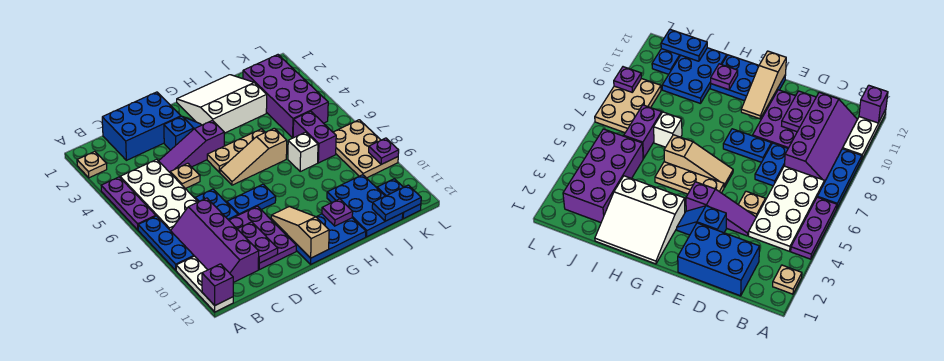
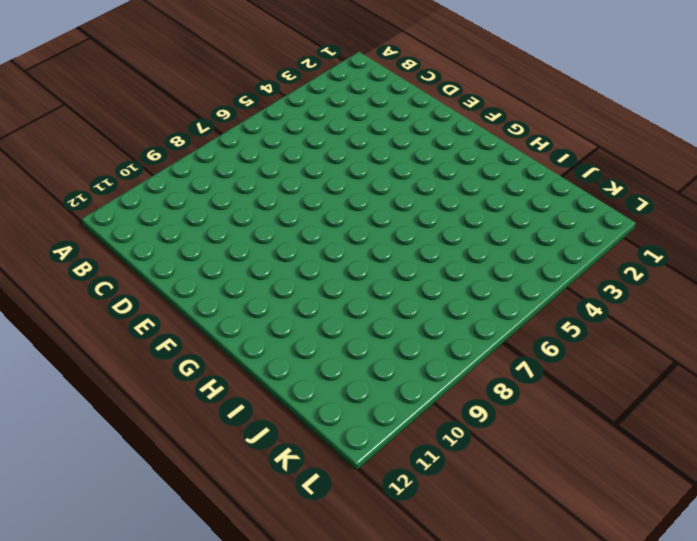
none -> tan plate A2 level 1
none -> purple plate A4:A6 level 1
none -> blue plate A7:A9 level 1

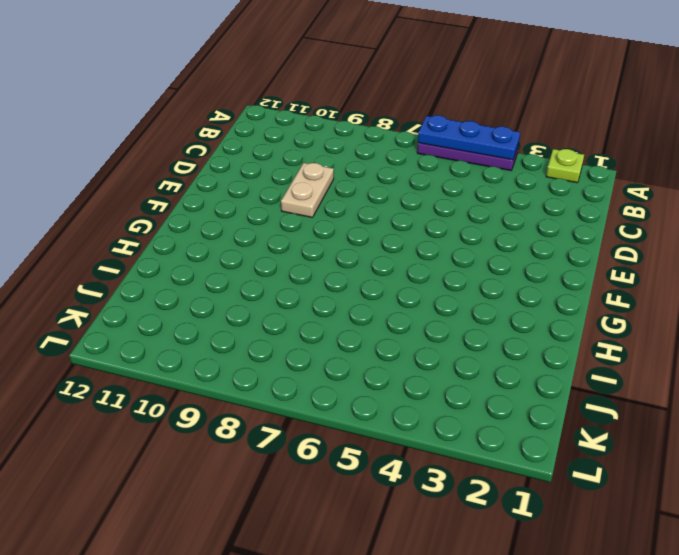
lime plate A2 level 1 -> tan plate A2 level 1
blue plate A4:A6 level 2 -> blue plate A7:A9 level 1
tan plate D9:E9 level 1 -> purple plate D9:E11 level 1
none -> white plate A10:A12 level 1
none -> white plate B4:C7 level 1
none -> purple slope B8:C11 level 1 top C

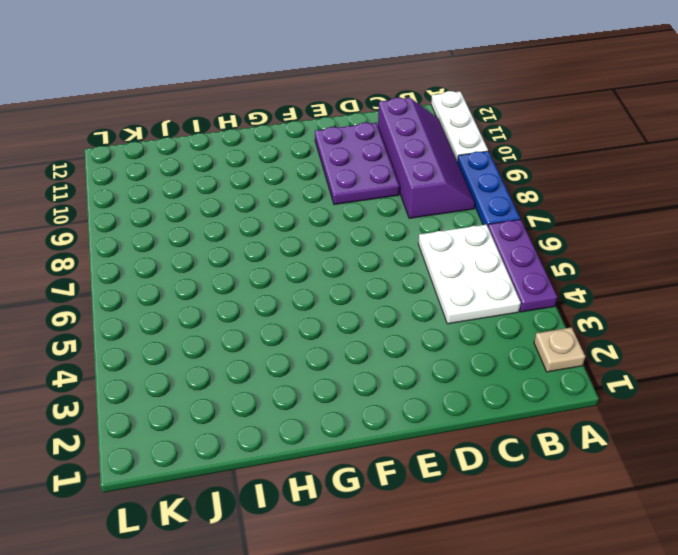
white plate B4:C6 level 1 -> white plate B4:C7 level 1
none -> blue brick C1:E2 level 1
none -> purple slope D4:F4 level 1 top F
none -> tan plate D5 level 1

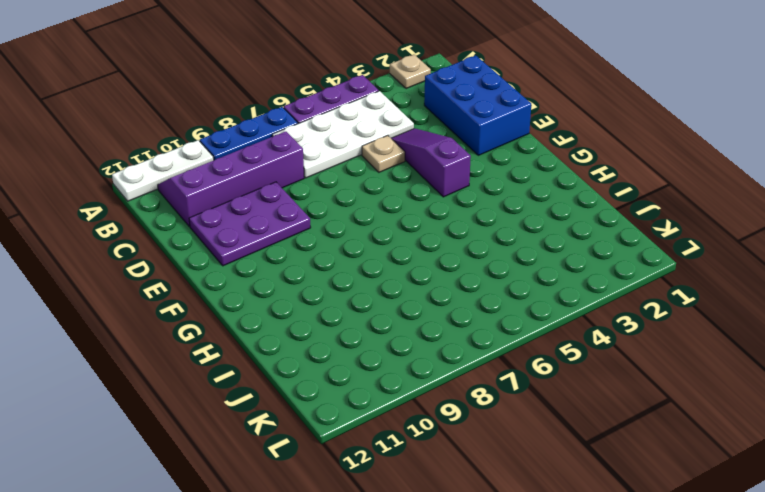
none -> blue plate D7:D8 level 1
none -> blue slope E3:F3 level 1 top E
none -> blue plate E8:F8 level 1

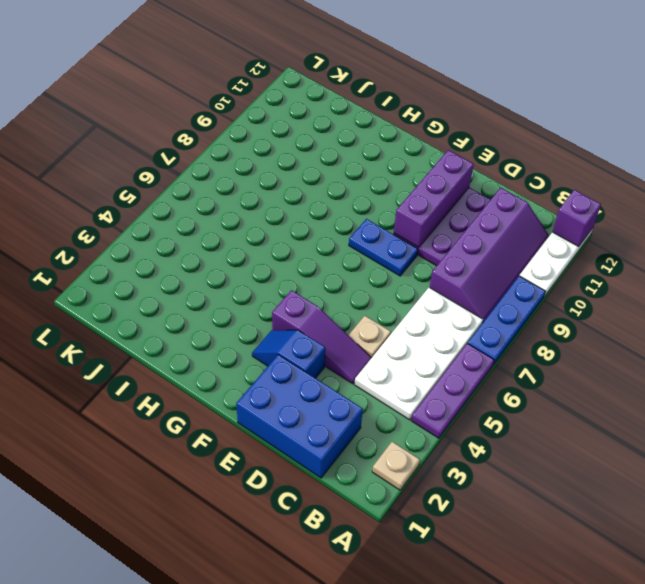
purple brick E9:E11 level 2 -> none
none -> blue plate D7:D8 level 1
none -> tan plate F5:H5 level 1
none -> tan slope F6:H6 level 1 top H

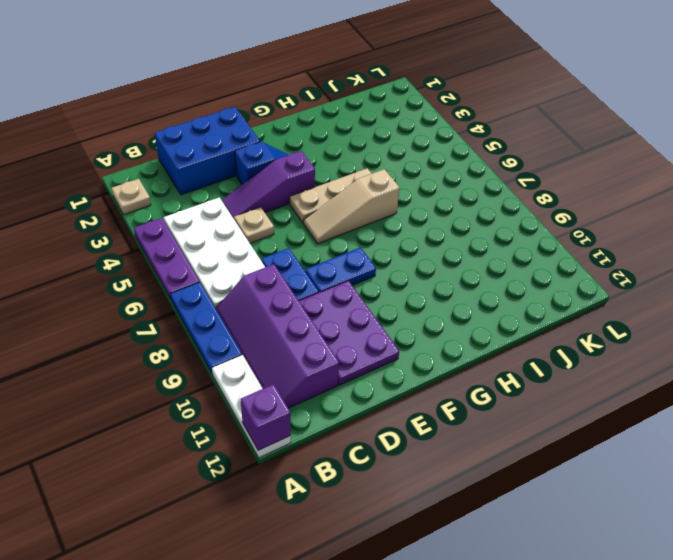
none -> blue plate F11:H12 level 1
none -> white slope G1:I3 level 1 top 3
none -> white brick I7 level 1

